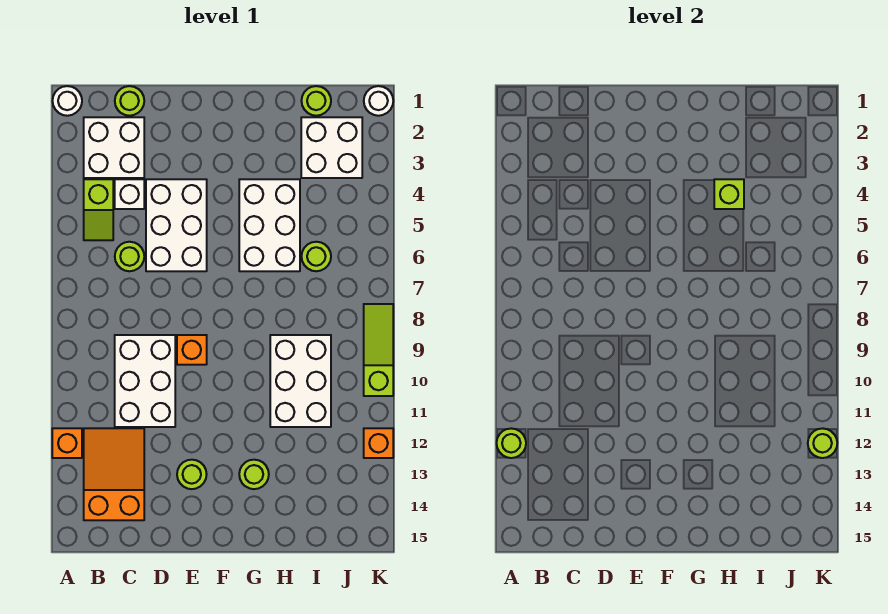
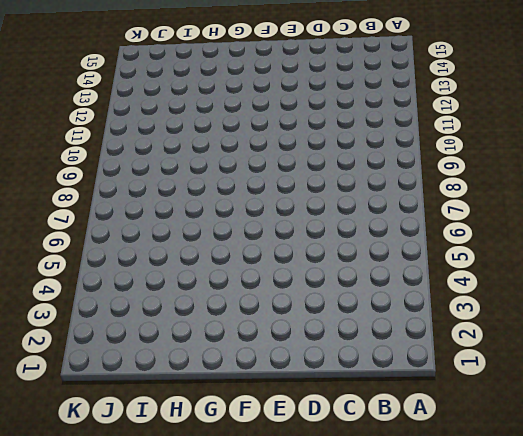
none -> white round brick A1 level 1
none -> orange brick A12 level 1
none -> white brick B2:C3 level 1

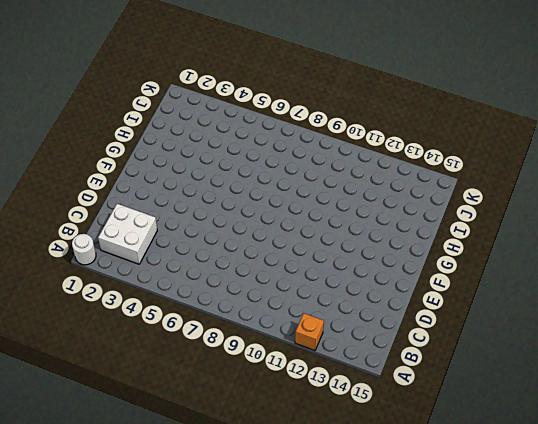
none -> lime slope B4:B5 level 1 top 4
none -> orange slope B12:C14 level 1 top 14
none -> lime round brick C1 level 1

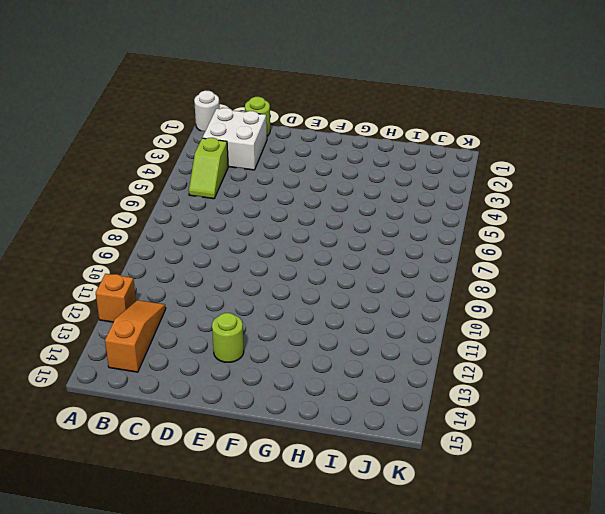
orange slope B12:B14 level 1 top 14 -> orange slope B12:C14 level 1 top 14
none -> white brick C4 level 1
none -> lime round brick C6 level 1
none -> white brick C9:D11 level 1

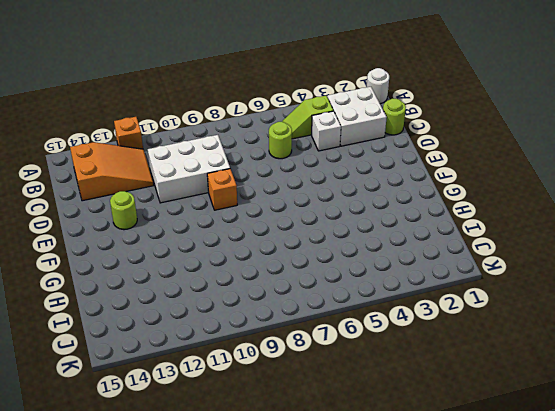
none -> white brick D4:E6 level 1
none -> white brick G4:H6 level 1
none -> lime round brick G13 level 1

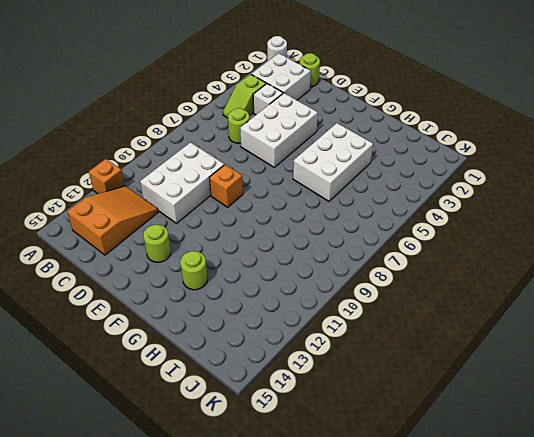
none -> white brick H9:I11 level 1
none -> lime round brick I1 level 1
none -> white brick I2:J3 level 1

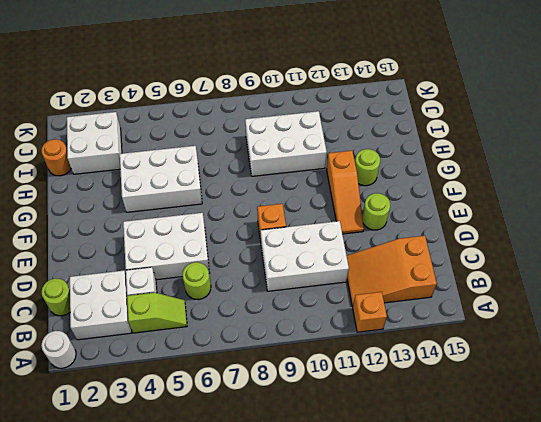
orange slope E12:G12 level 1 top G -> none
orange round brick I1 level 1 -> lime round brick I1 level 1
none -> lime round brick I6 level 1
none -> white round brick K1 level 1
none -> lime slope K8:K10 level 1 top 10

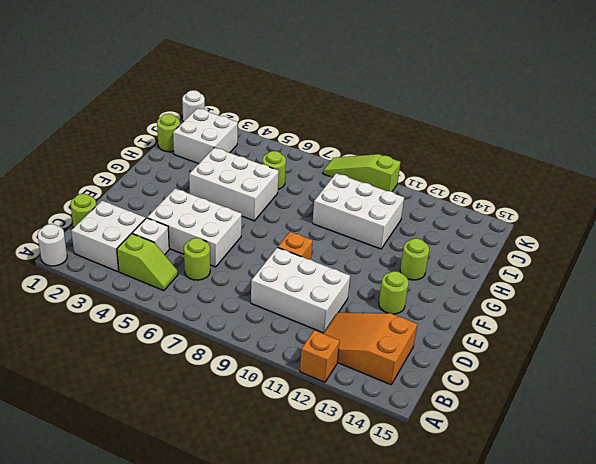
none -> orange brick K12 level 1
none -> lime round brick A12 level 2
none -> lime brick H4 level 2

